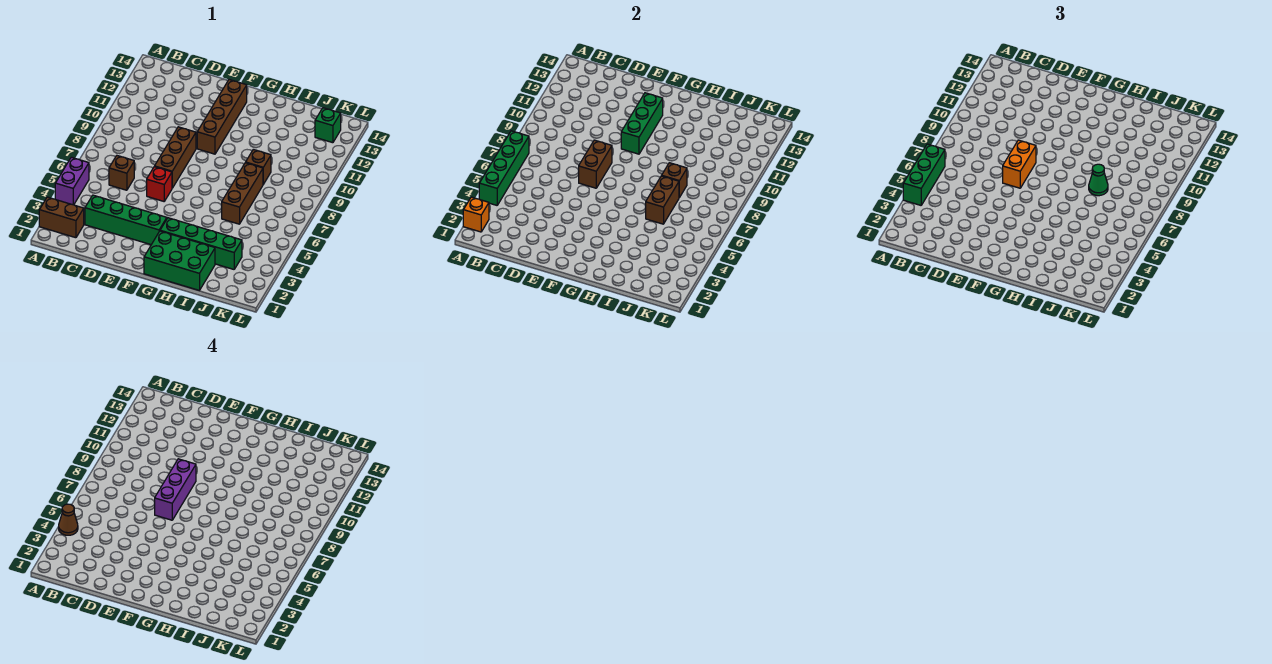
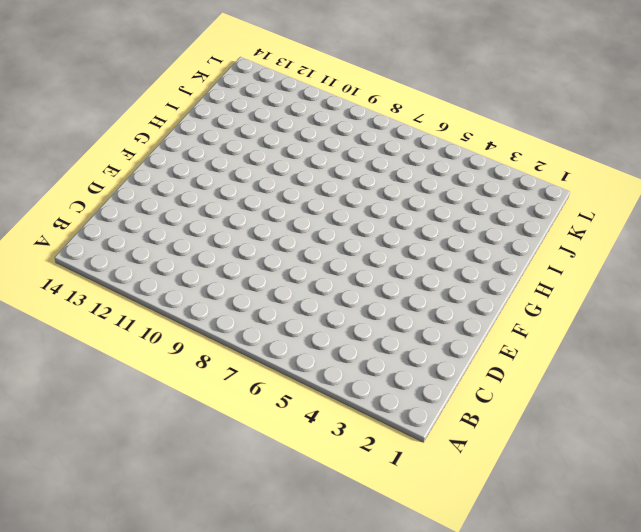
none -> brown brick A2:B2 level 1
none -> purple brick A4:A5 level 1
none -> green brick C3:F3 level 1

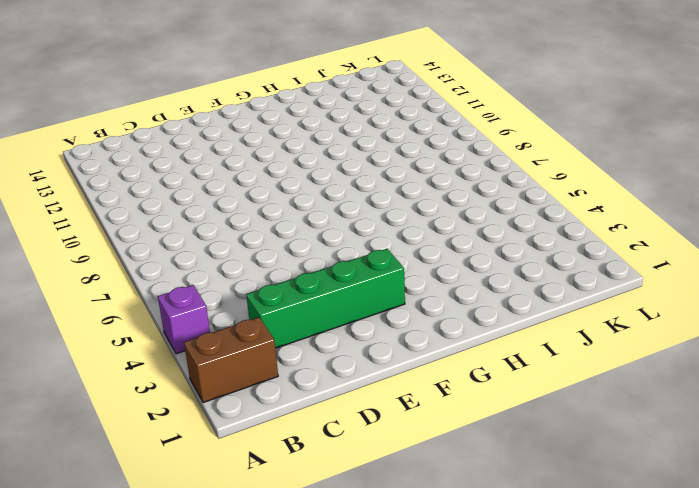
purple brick A4 level 1 -> purple brick A4:A5 level 1
none -> brown brick C6 level 1
none -> red brick E6 level 1
none -> brown brick E7:E9 level 1

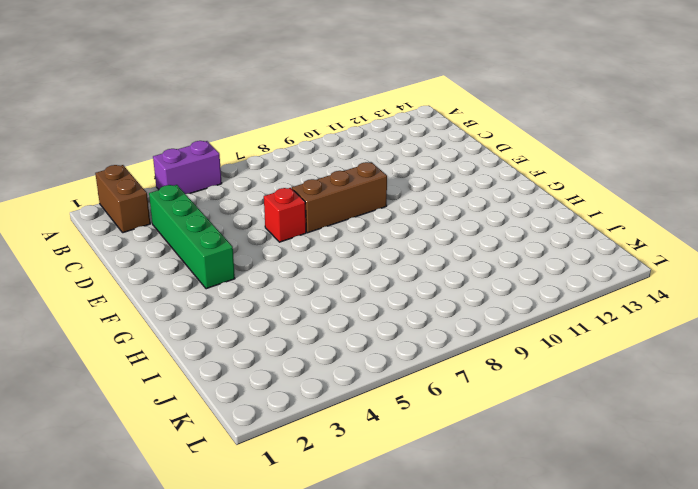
none -> brown brick C6 level 1
none -> brown brick F10:F13 level 1
none -> green brick G1:I2 level 1

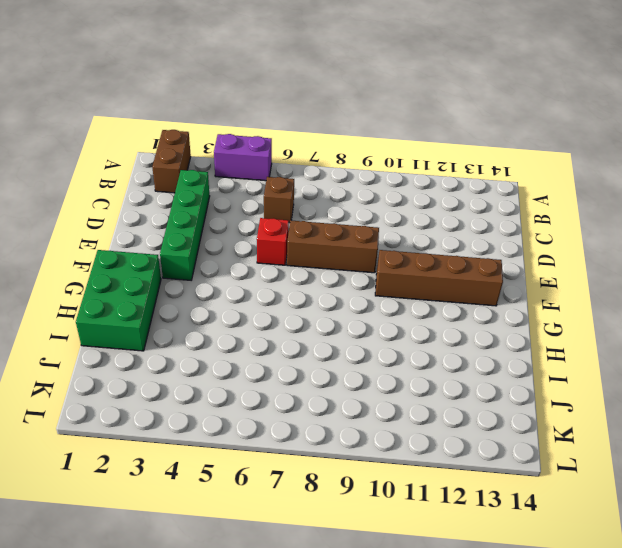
none -> green brick G3:J3 level 1
none -> brown brick I6:I8 level 1
none -> brown brick I9 level 1

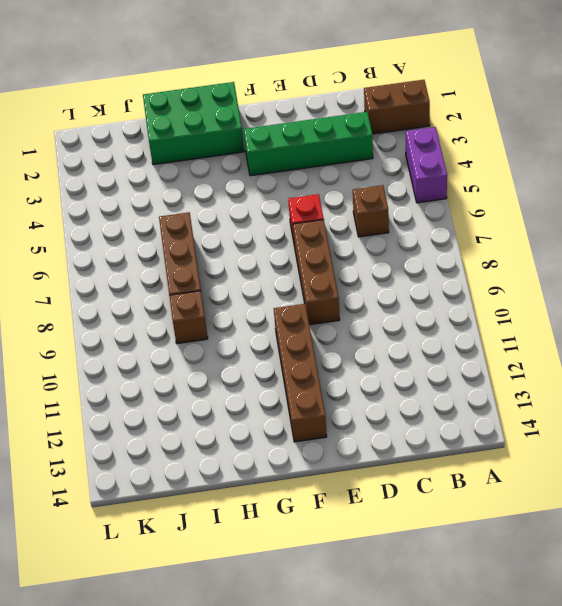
none -> green brick G3:J3 level 1
none -> green brick K13 level 1
none -> orange brick A2 level 2

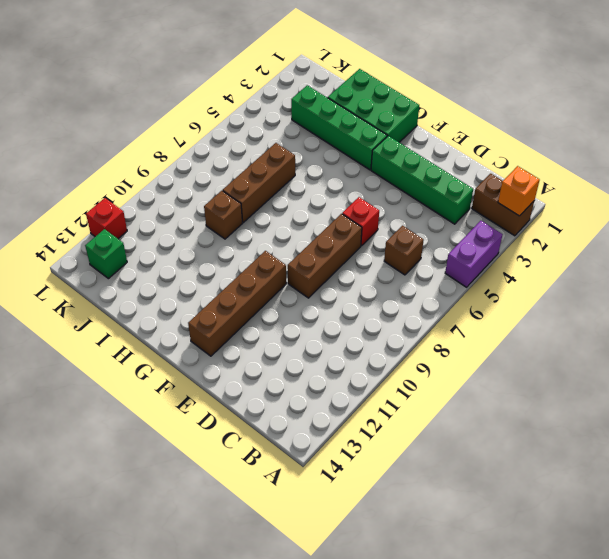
red brick L12 level 1 -> none
none -> green brick A4:A7 level 2
none -> brown brick E7:E8 level 2
none -> green brick F10:F12 level 2

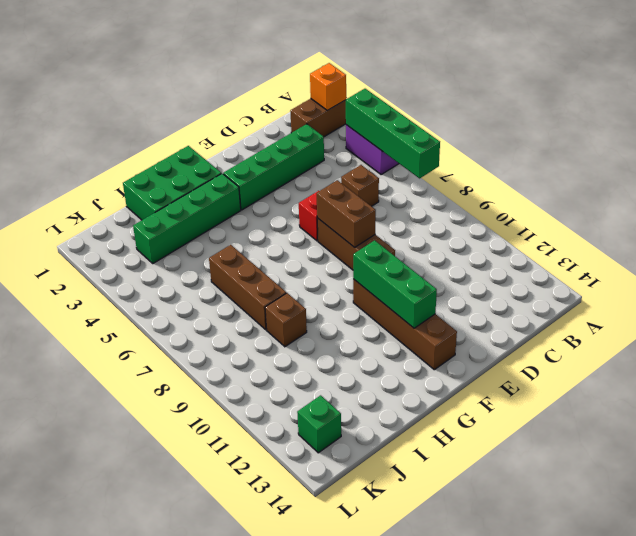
none -> brown brick I6:I7 level 2
none -> brown brick I8 level 2
none -> green brick A4:A6 level 3

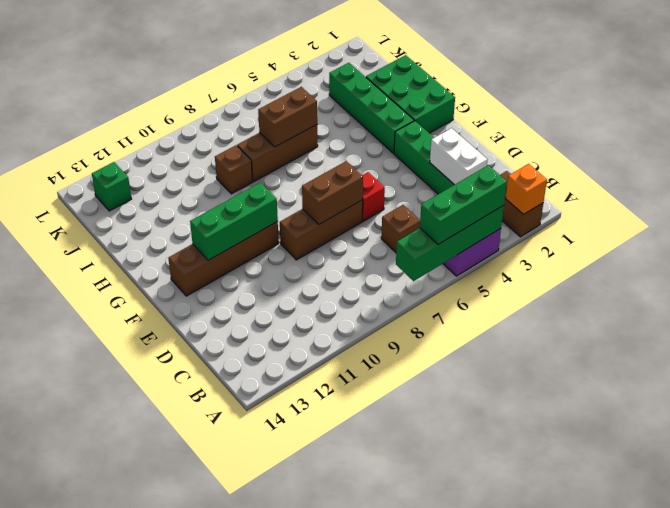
white brick C3:D3 level 2 -> none
none -> brown brick I8 level 2
none -> orange brick E7:E8 level 3
none -> green cone I8 level 3

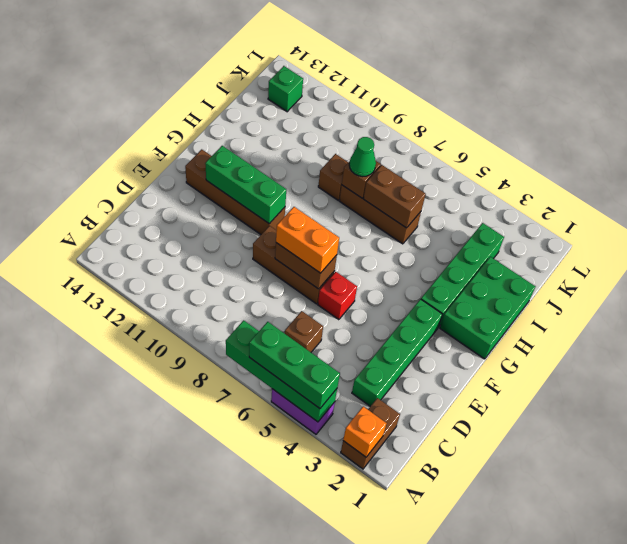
none -> brown cone A4 level 4
none -> purple brick E7:E9 level 4

